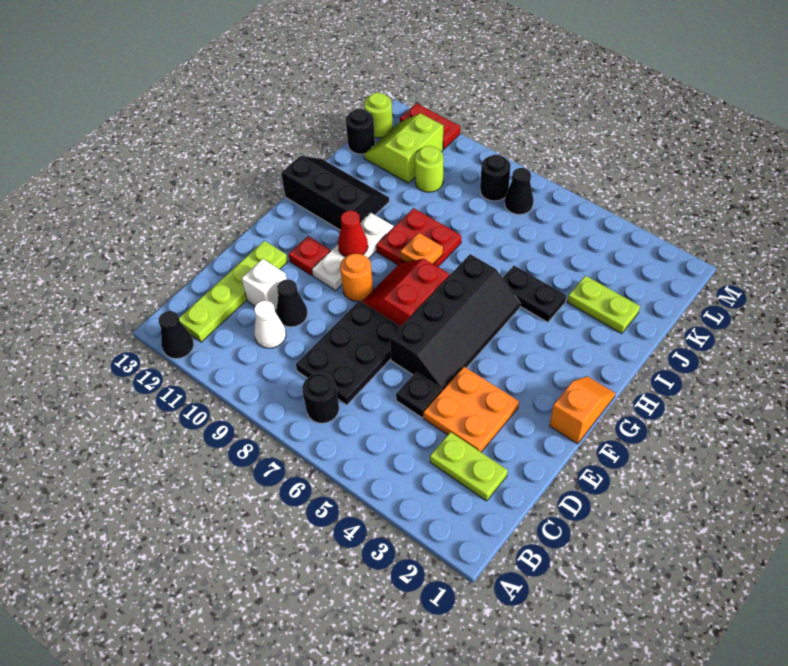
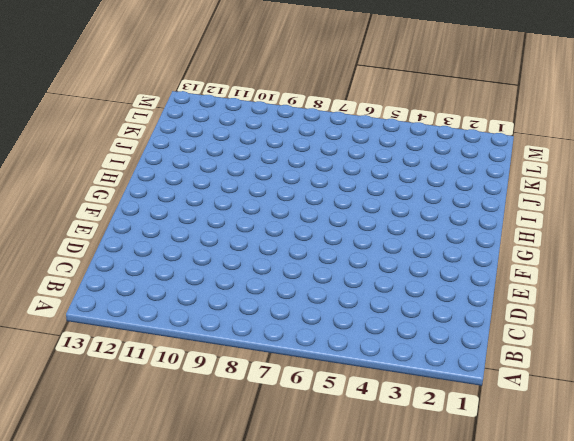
none -> black cone A12 level 1
none -> black round brick B7 level 1
none -> lime plate B12:E12 level 1

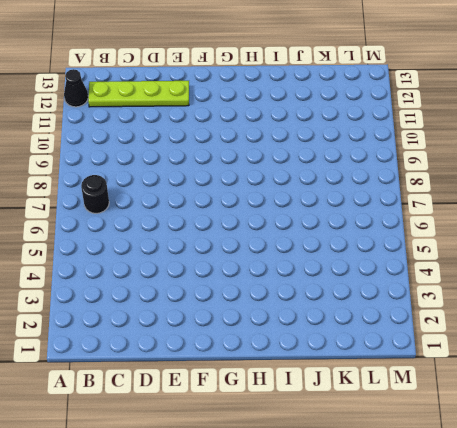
none -> lime plate C2:C3 level 1
none -> black plate C7:E8 level 1
none -> white cone C10 level 1

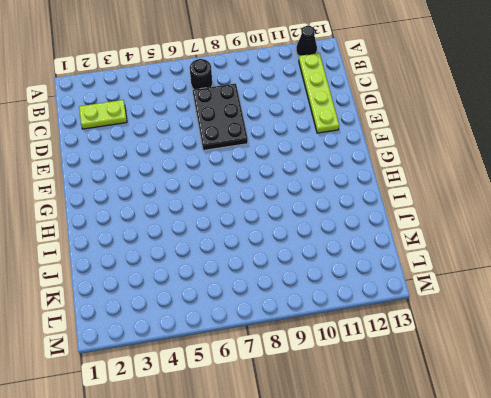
none -> white cone C10 level 1
none -> orange plate D3:E4 level 1
none -> black plate D5 level 1

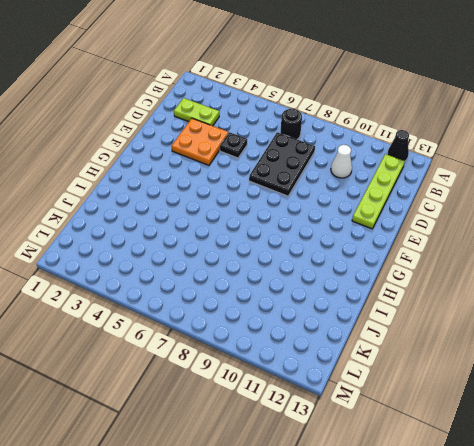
none -> black cone D10 level 1
none -> white brick D11 level 1
none -> black slope E5:H6 level 1 top 6

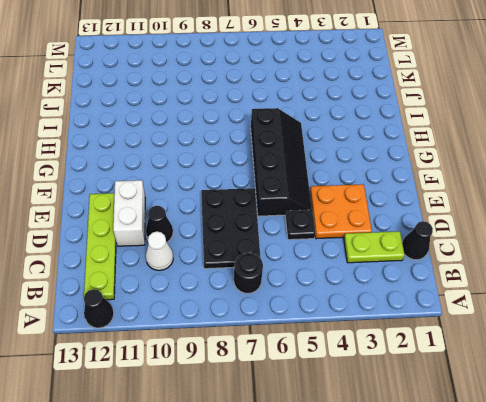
black cone C1 level 1 -> black cone L7 level 1
white brick D11:E11 level 1 -> white brick D11 level 1
none -> orange slope F1:G1 level 1 top F
none -> red slope F7:G8 level 1 top 7
none -> orange round brick F9 level 1

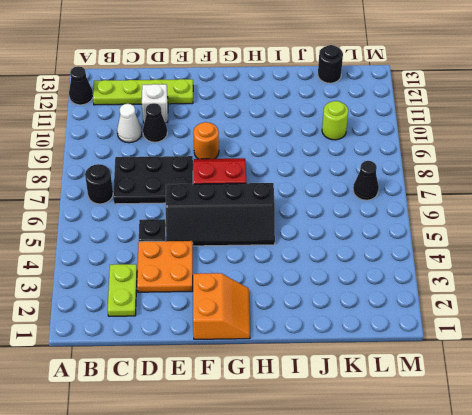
orange slope F1:G2 level 1 top F -> orange slope F1:G1 level 1 top F
none -> white plate F10:H10 level 1
none -> red plate F11 level 1
none -> red plate H8:I9 level 1

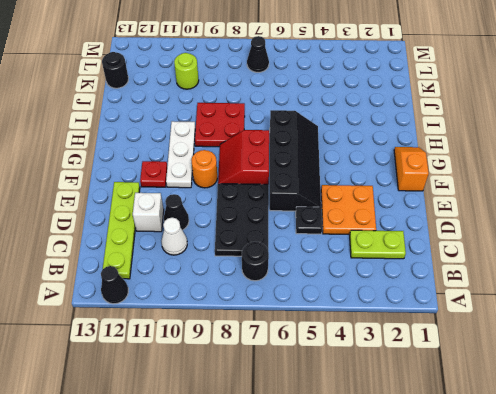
none -> black slope H11:I13 level 1 top H
none -> black plate I4:I5 level 1
none -> lime plate J2:J3 level 1

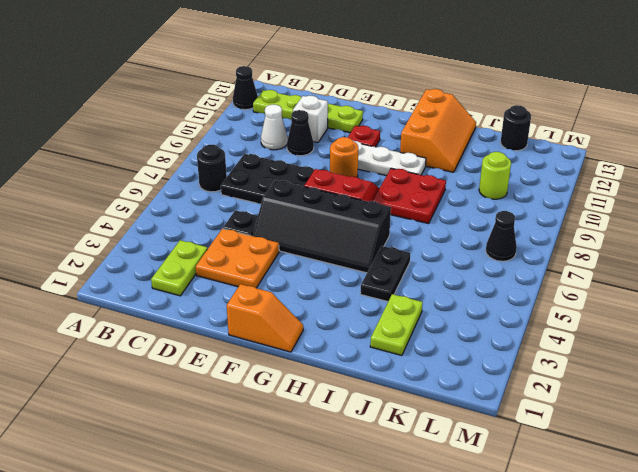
orange slope H11:I13 level 1 top H -> black slope H11:I13 level 1 top H
none -> lime slope K11:L12 level 1 top 11
none -> black round brick L8 level 1
none -> lime round brick L13 level 1

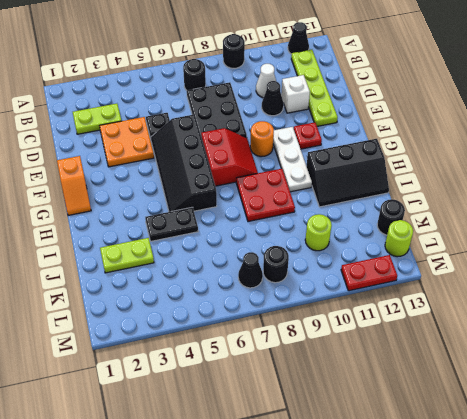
black round brick A9 level 1 -> none
none -> lime slope K11:L12 level 1 top 11
none -> red cone G10 level 2
none -> orange plate H8 level 2

